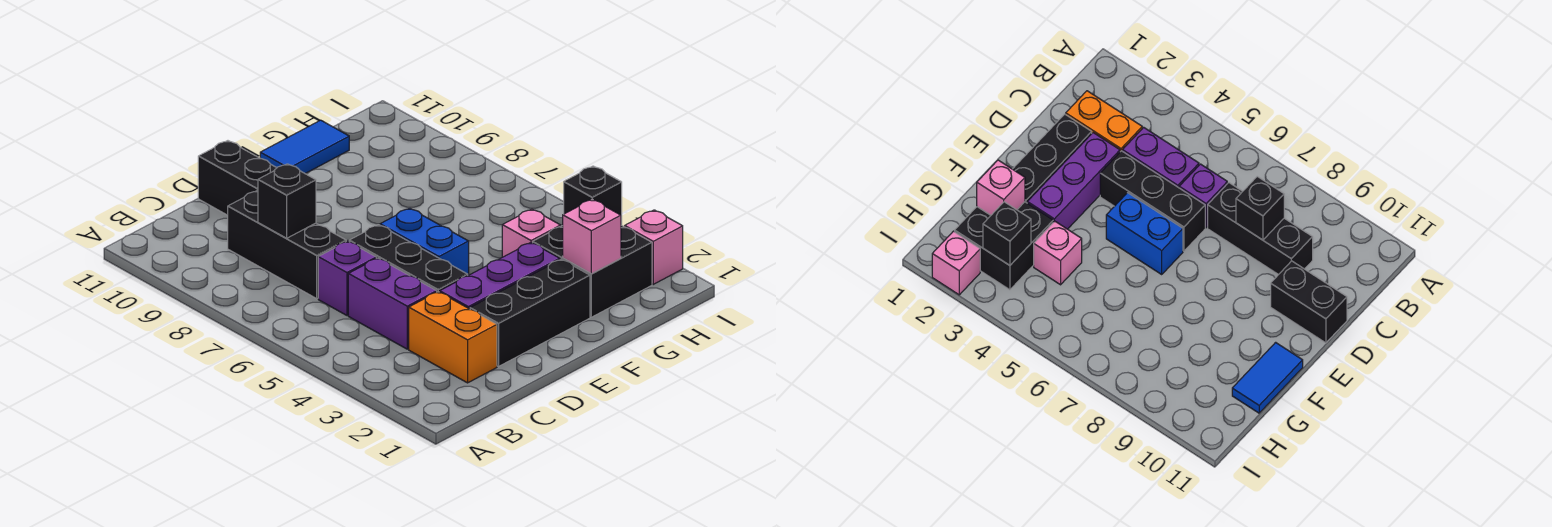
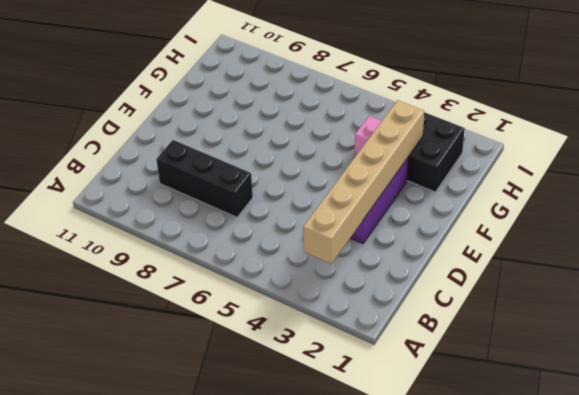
tan brick B3:G3 level 2 -> none
none -> orange brick C2:C3 level 1
none -> purple brick C4:C5 level 1
none -> purple brick C6 level 1

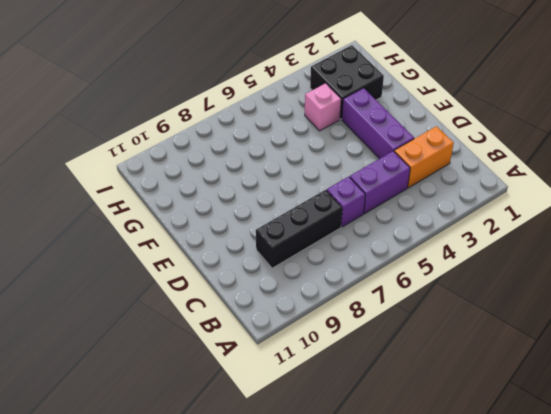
none -> black brick D2:F2 level 1
none -> black brick D4:D6 level 1
none -> black brick D10:D11 level 1

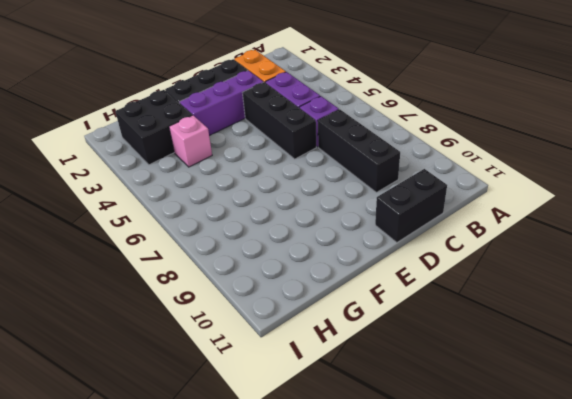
black brick C11:D11 level 1 -> black brick D10:D11 level 1
none -> blue brick E5:E6 level 1
none -> blue tile F11:G11 level 1
none -> pink brick I2 level 1

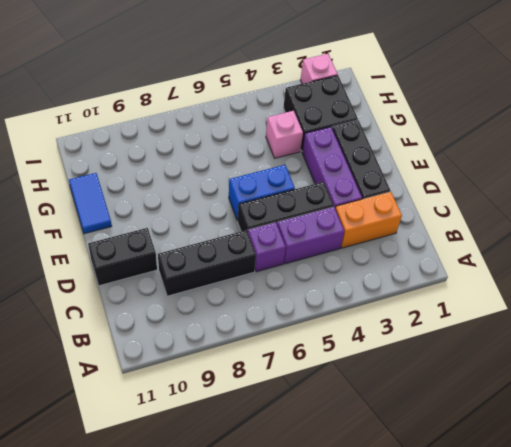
none -> black brick C8 level 2
none -> pink brick G2 level 2
none -> black brick H3 level 2

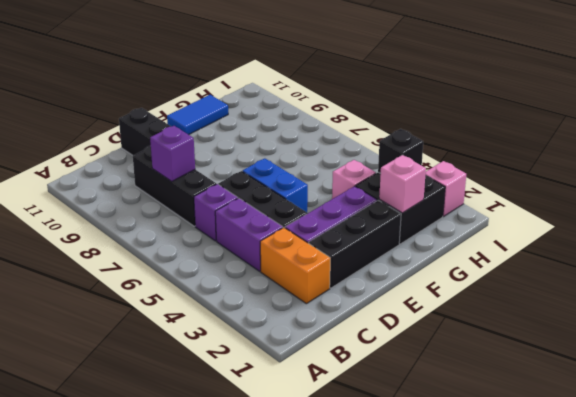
purple brick C8 level 2 -> black brick C8 level 2

